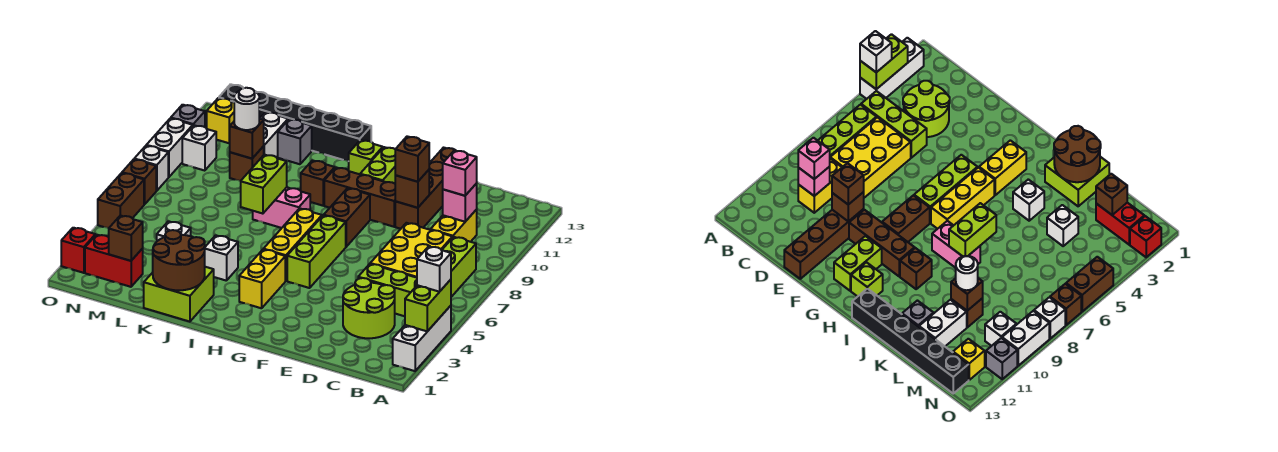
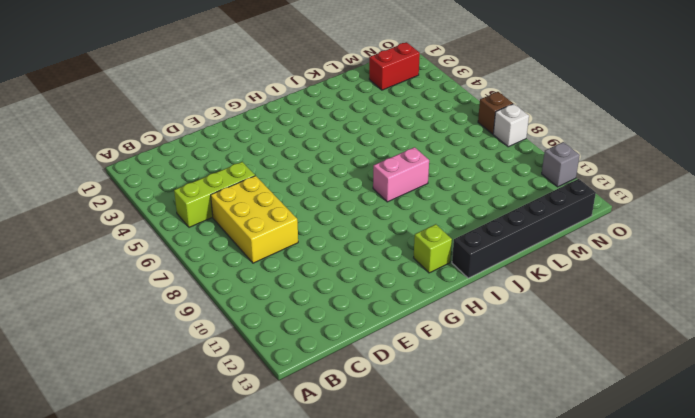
none -> white brick A2:A4 level 1
none -> lime brick B6:B8 level 1
none -> lime round brick C3:D4 level 1
none -> yellow brick C9:C10 level 1

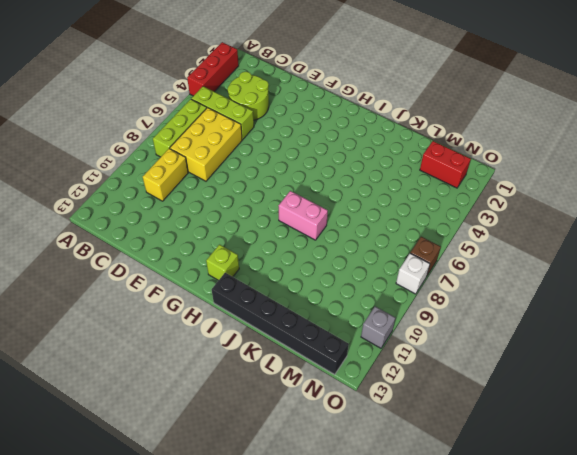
red brick A2:A4 level 1 -> white brick A2:A4 level 1
none -> brown brick E10:E13 level 1
none -> brown brick F10:H10 level 1
none -> lime brick G5:G7 level 1
none -> brown brick G8:G9 level 1

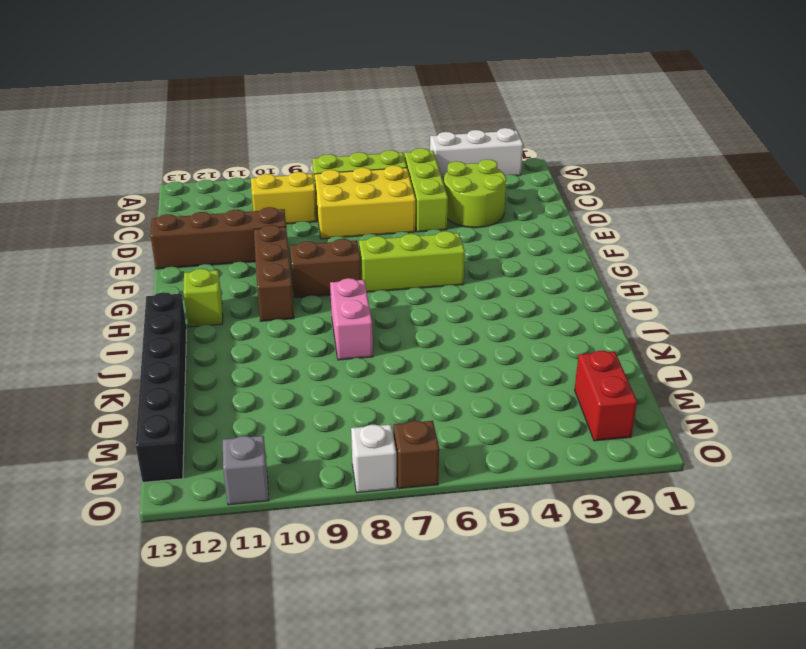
none -> lime brick G11:G12 level 1
none -> yellow brick H3:H4 level 1
none -> yellow brick H5:H7 level 1
none -> brown brick I10 level 1

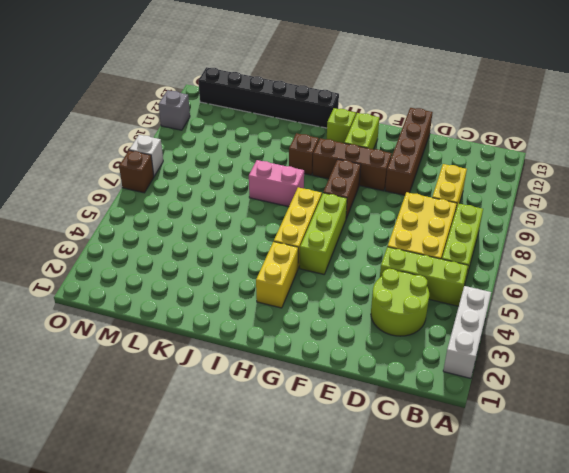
none -> lime brick J1:K2 level 1
none -> white brick J4 level 1
none -> grey brick K12 level 1
none -> white brick L4 level 1

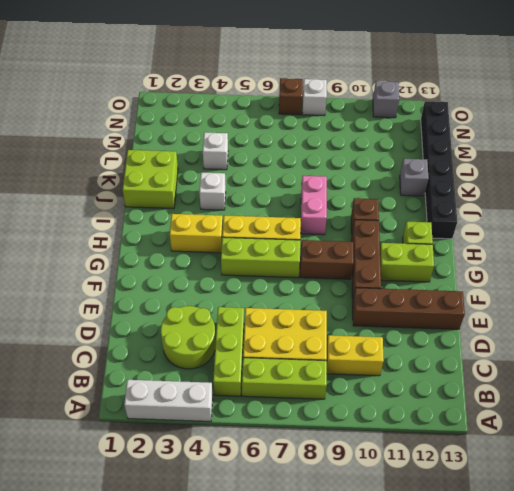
none -> brown brick L10 level 1
none -> white brick L11:L12 level 1
none -> red brick M2:N2 level 1
none -> white brick N10 level 1

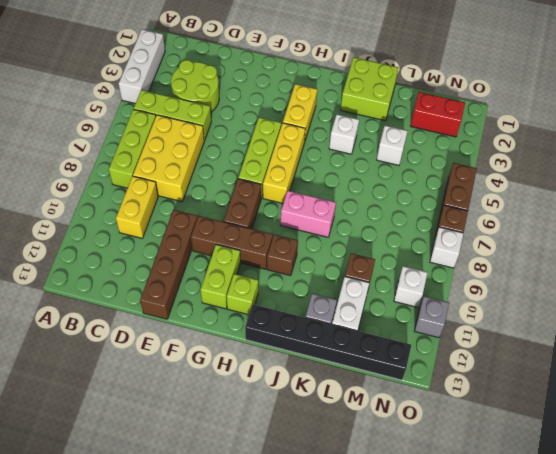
none -> yellow brick N12 level 1
none -> red brick O2 level 1
none -> white brick O9:O10 level 1
none -> lime brick A3:A4 level 2

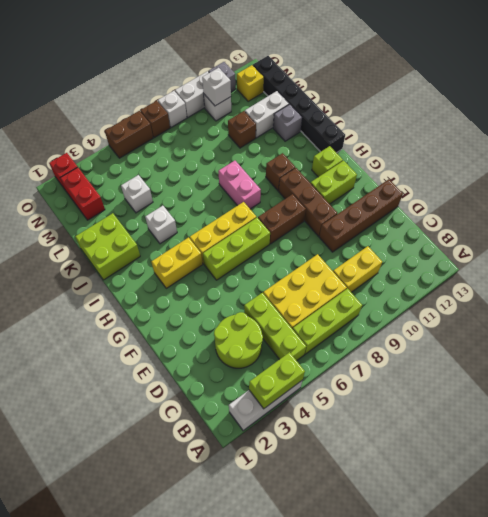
white brick N10 level 2 -> white brick A4 level 3
none -> pink brick C10 level 2
none -> brown brick E10 level 2
none -> brown round brick J1:K2 level 2
none -> lime brick J7:J8 level 2

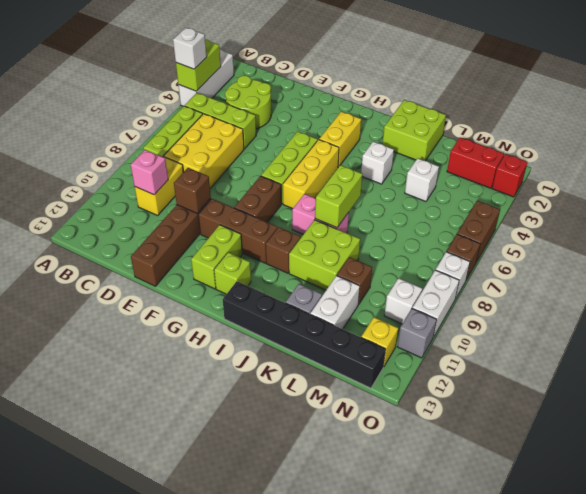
lime brick J9:K10 level 1 -> none
none -> brown round brick J1:K2 level 2
none -> brown brick L10 level 2
none -> brown brick M2 level 2
none -> pink brick C10 level 3

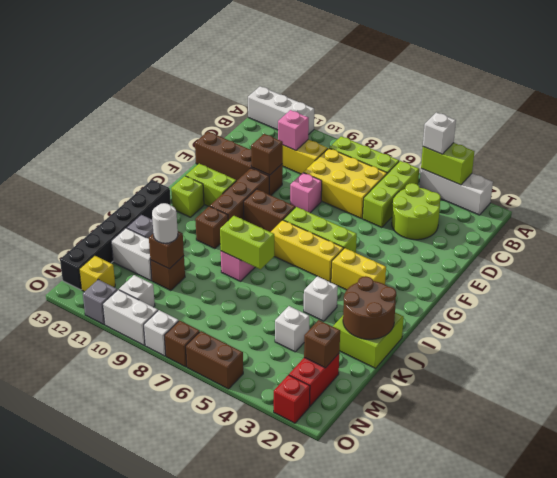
white brick A11:A13 level 1 -> none
pink brick E8 level 1 -> pink brick C10 level 3
none -> brown brick E10 level 3

